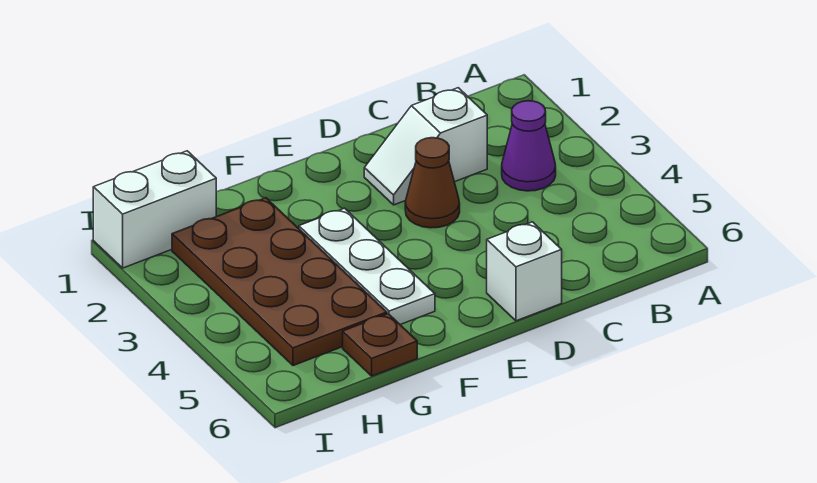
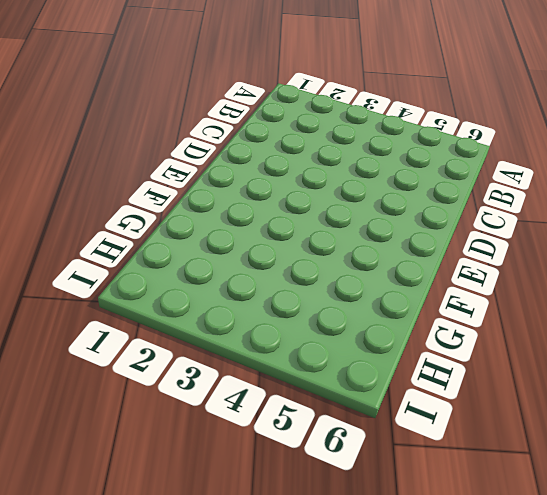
none -> purple cone B3 level 1
none -> white slope C2:D2 level 1 top C

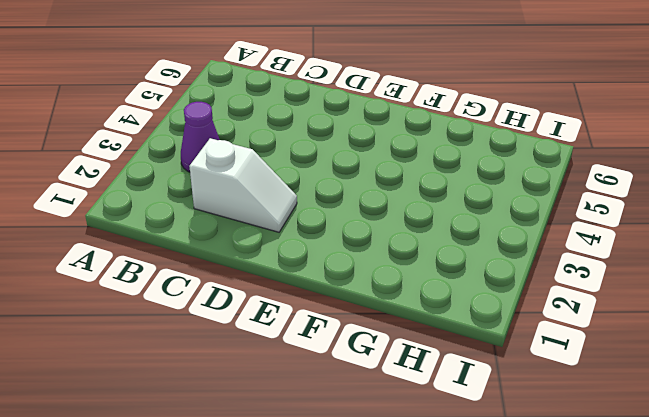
none -> brown cone D3 level 1
none -> white brick D6 level 1

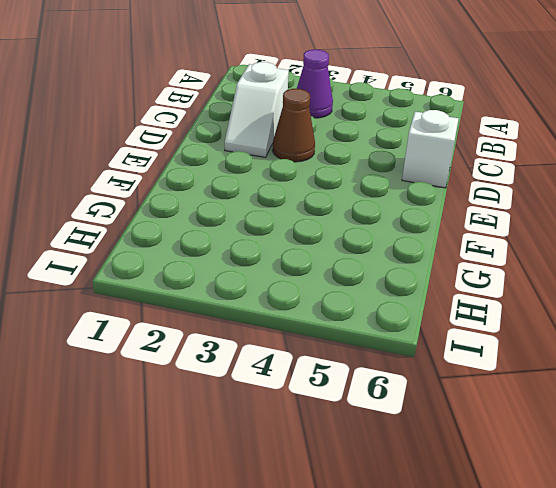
none -> white plate F3:F5 level 1
none -> brown plate G2:H5 level 1

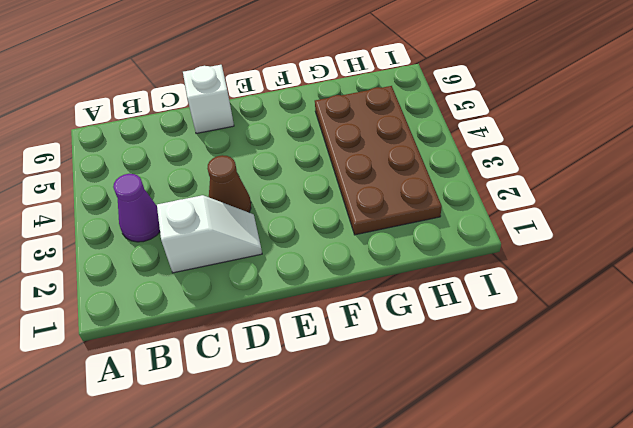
none -> white plate F3:F5 level 1
none -> brown plate G6 level 1

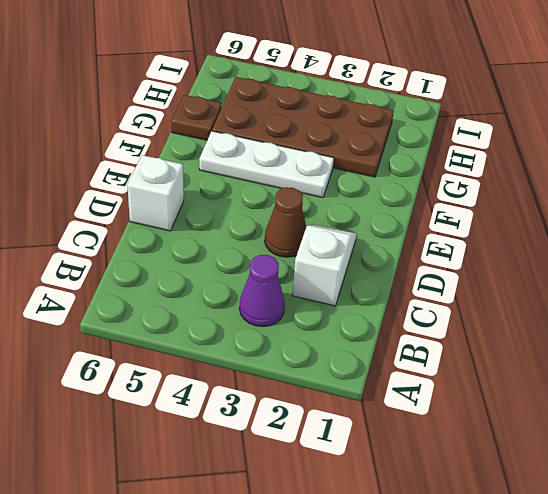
none -> white brick H1:I1 level 1

